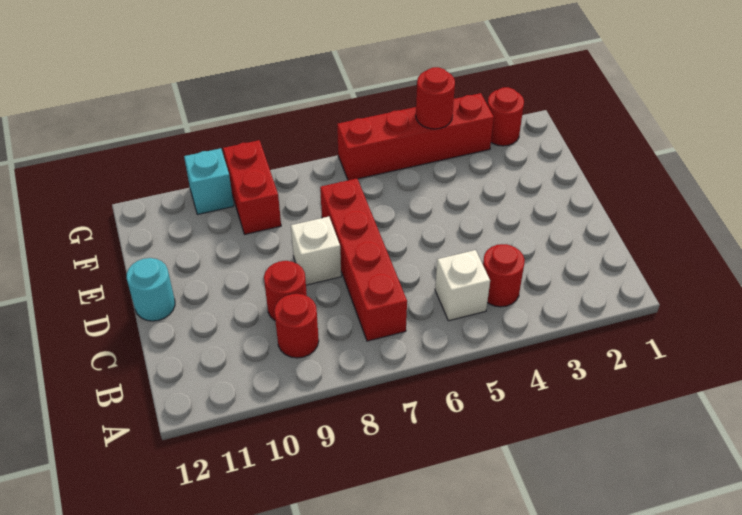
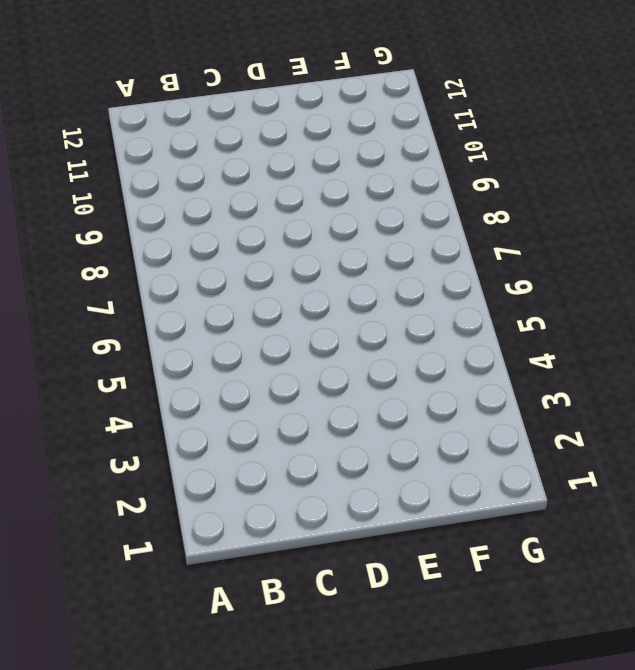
none -> red round brick B4 level 1
none -> white brick B5 level 1
none -> red brick B7:E7 level 1

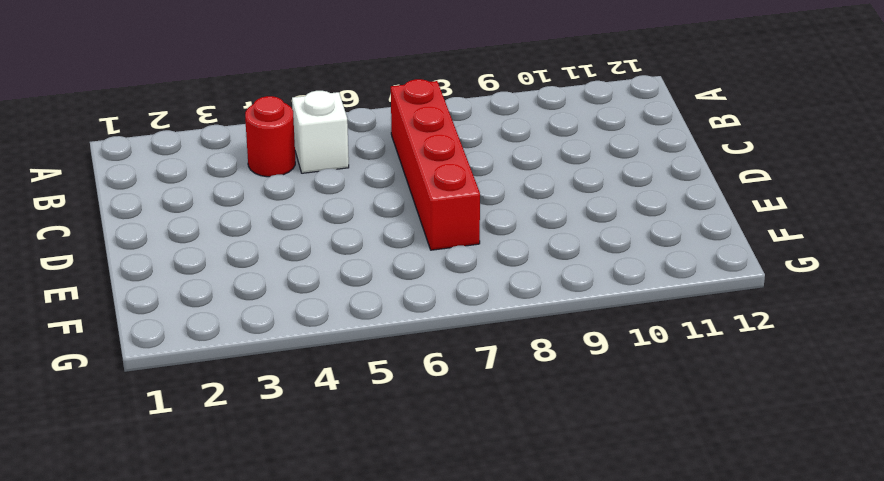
none -> red round brick B9 level 1
none -> red round brick C9 level 1
none -> white brick D8 level 1

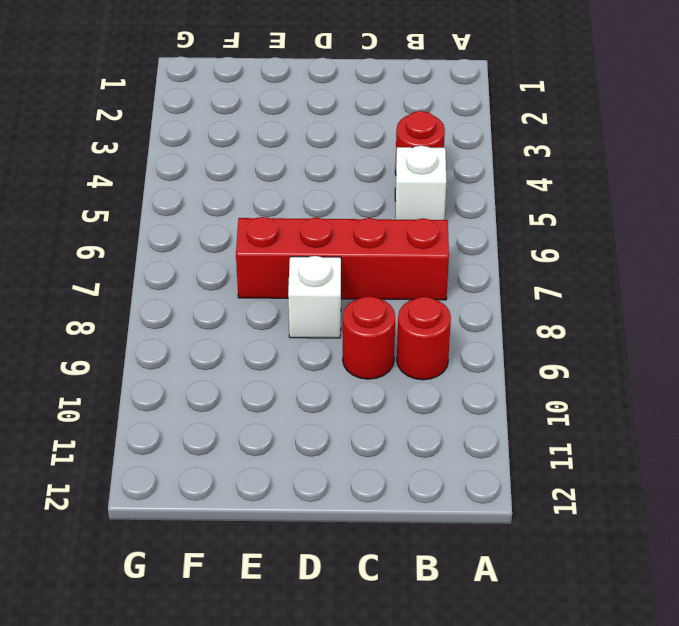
none -> cyan round brick D12 level 1
none -> red brick F9:G9 level 1
none -> red round brick G2 level 1

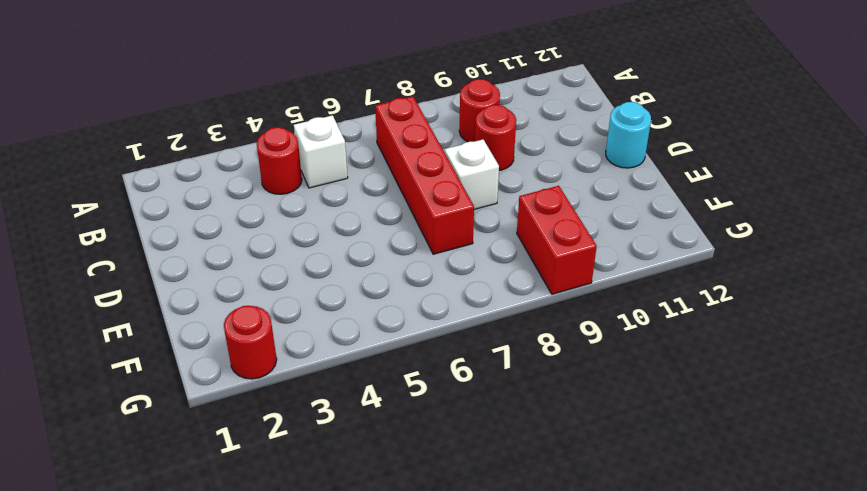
none -> red brick G3:G6 level 1
none -> cyan brick G10 level 1
none -> red round brick G4 level 2

